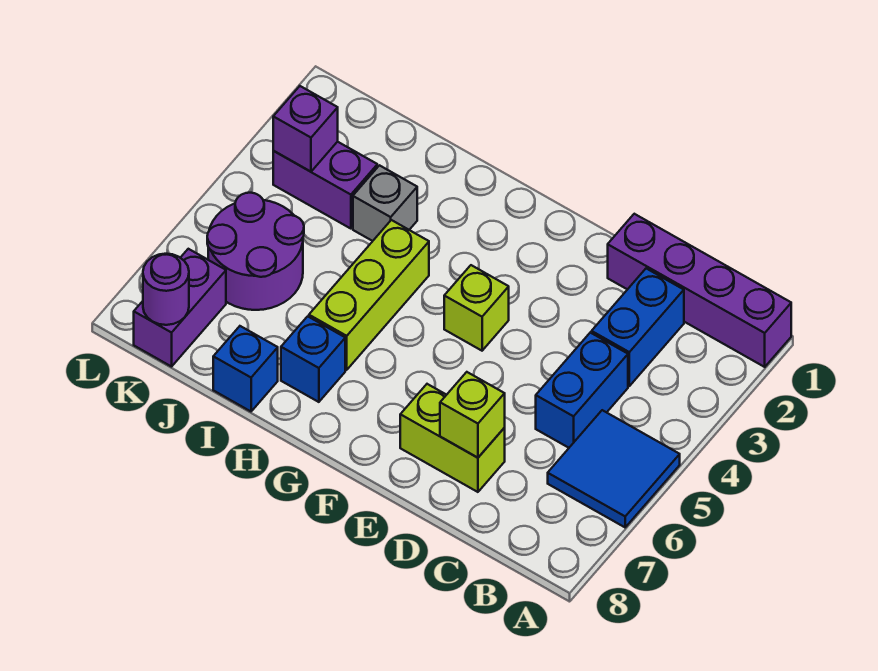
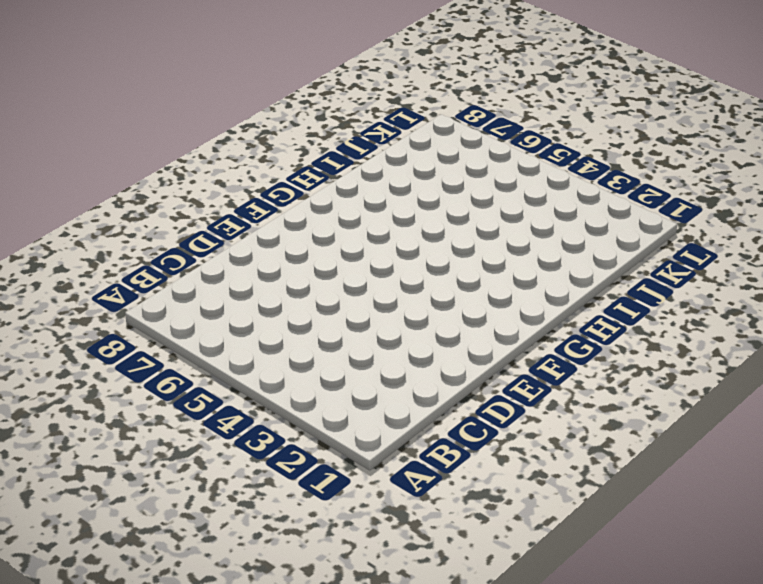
none -> purple brick A1:D1 level 1
none -> blue tile A5:B6 level 1
none -> blue brick C2:C3 level 1

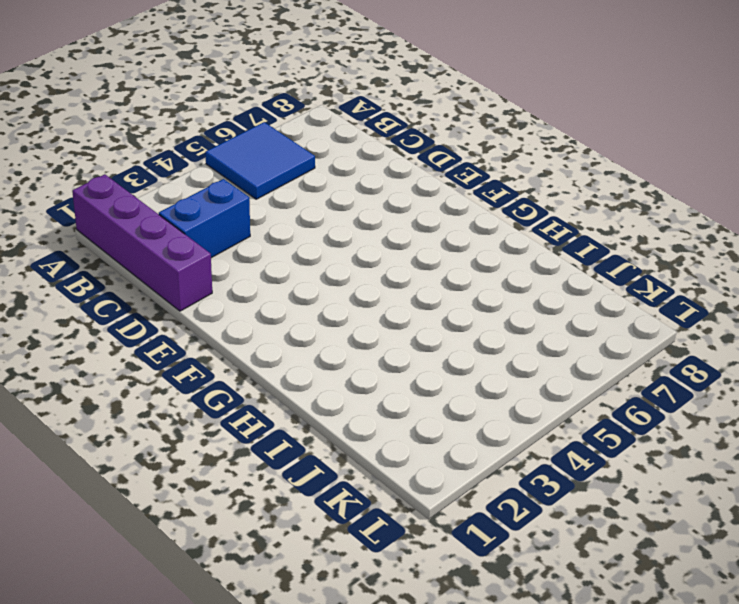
none -> blue brick C4:C5 level 1
none -> lime brick D7:E7 level 1
none -> lime brick F4 level 1

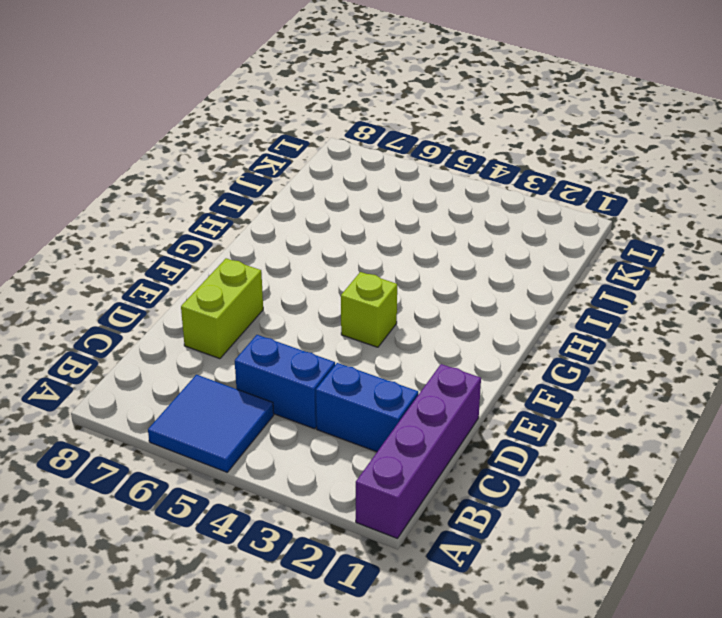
none -> lime brick H4:H6 level 1
none -> blue brick H7 level 1
none -> grey brick I3 level 1

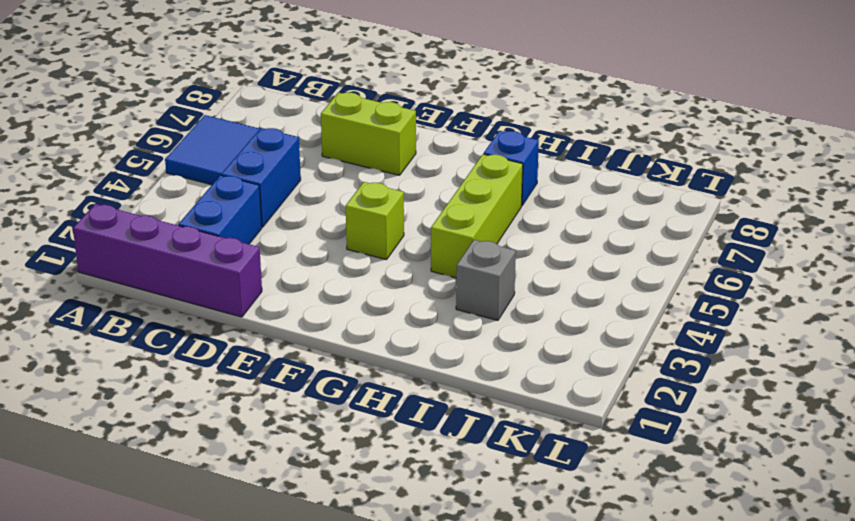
none -> blue brick I8 level 1
none -> purple brick J3:K3 level 1
none -> purple round brick J5:K6 level 1

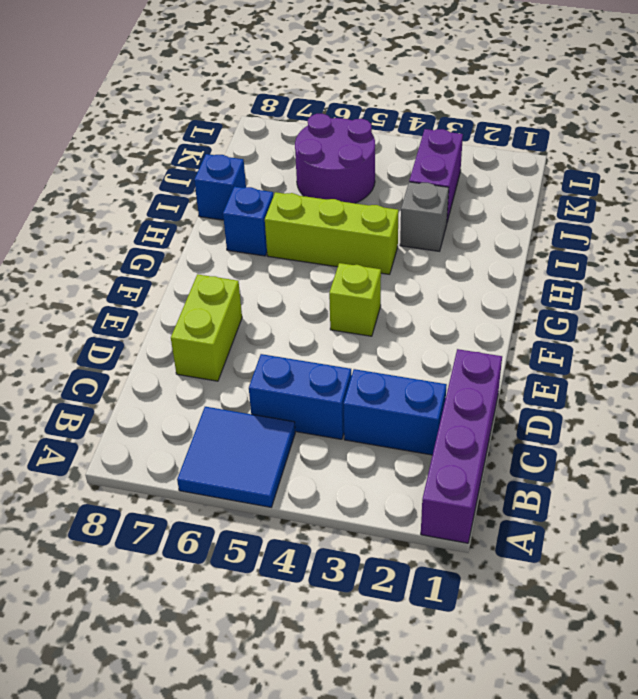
none -> purple brick K7:K8 level 1
none -> lime brick D7 level 2
none -> purple brick K3 level 2

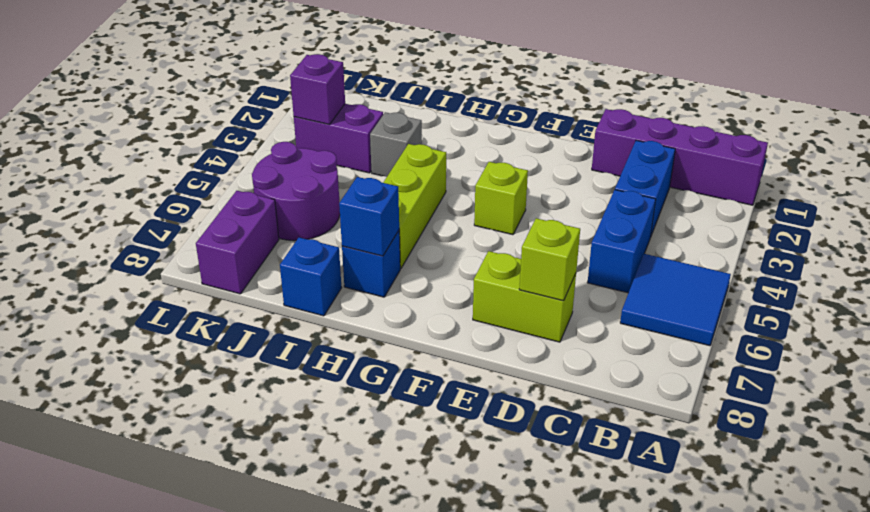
blue brick H7 level 2 -> none
none -> purple round brick K8 level 2

